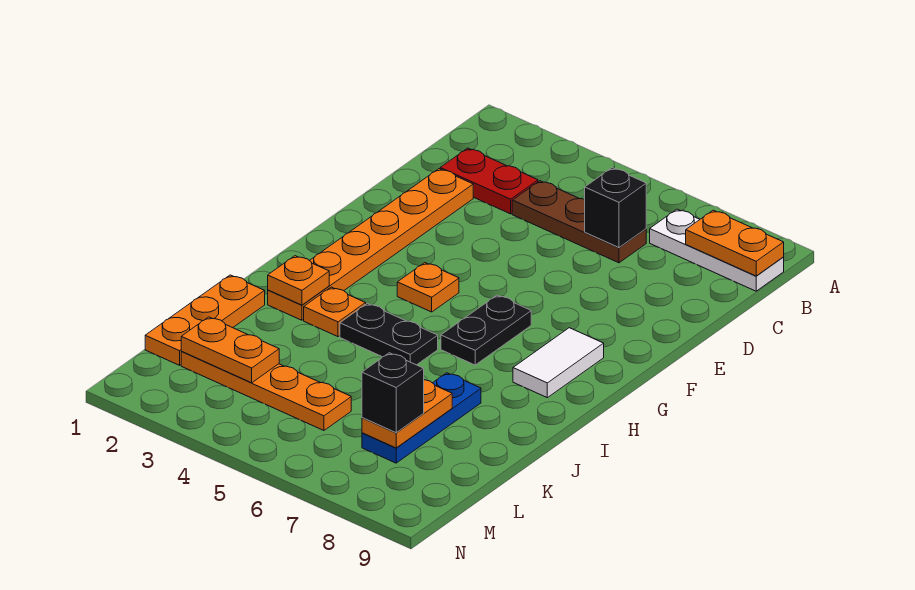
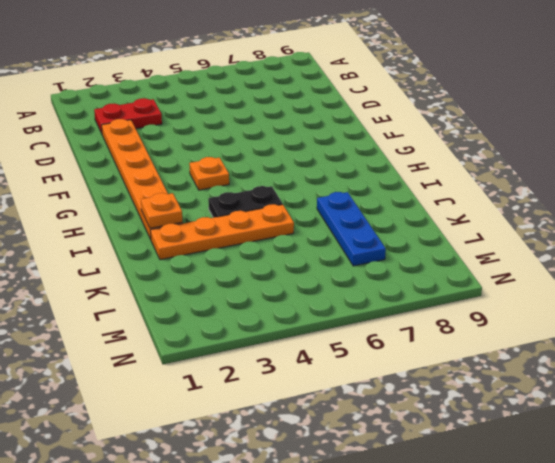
orange plate J2:J5 level 1 -> orange plate L2:L5 level 1
none -> white plate B7:B9 level 1
none -> brown plate C4:C6 level 1
none -> black plate G6:H6 level 1

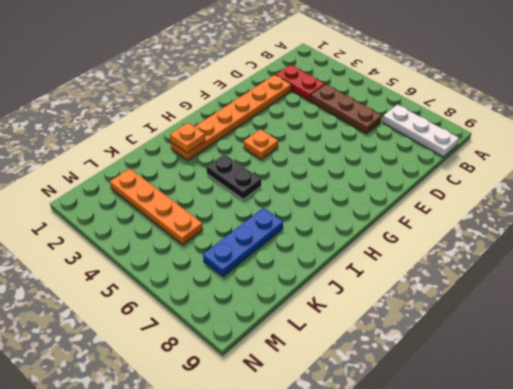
none -> black plate G6:H6 level 1
none -> white tile G8:H8 level 1
none -> orange plate I3 level 1

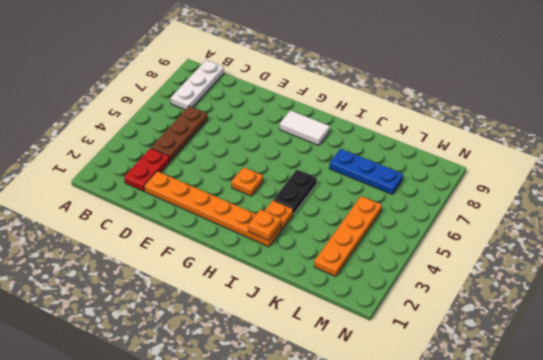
none -> black plate G6:H6 level 1
none -> orange plate J1:L1 level 1
none -> orange plate B8:B9 level 2

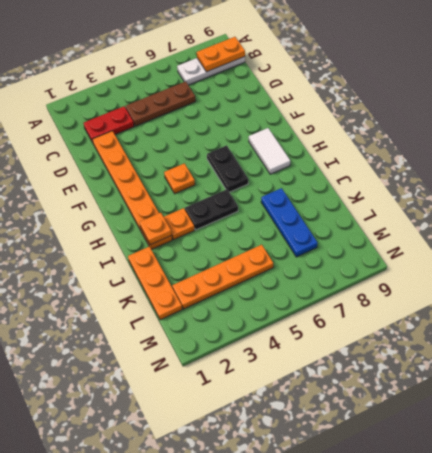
none -> black brick C6 level 2
none -> orange plate K7:L7 level 2
none -> orange plate L2:L3 level 2

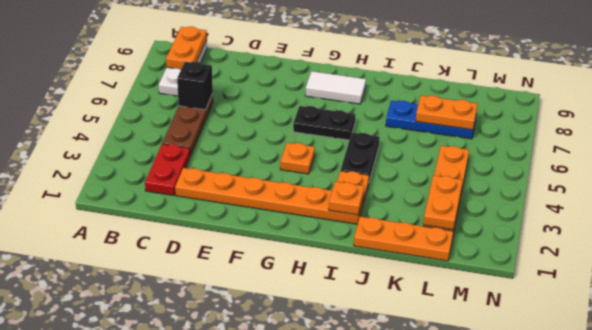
none -> black brick L7 level 3

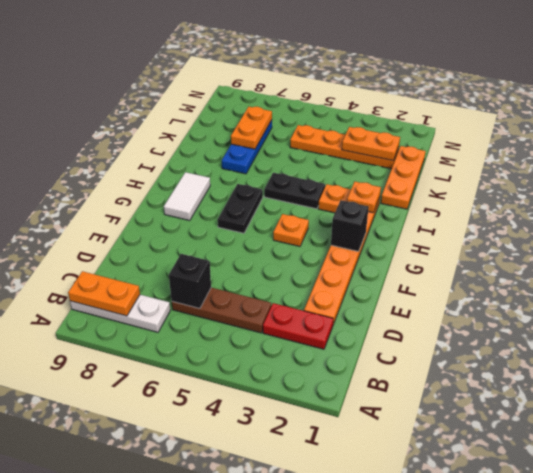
black brick G2 level 2 -> black brick L7 level 3

